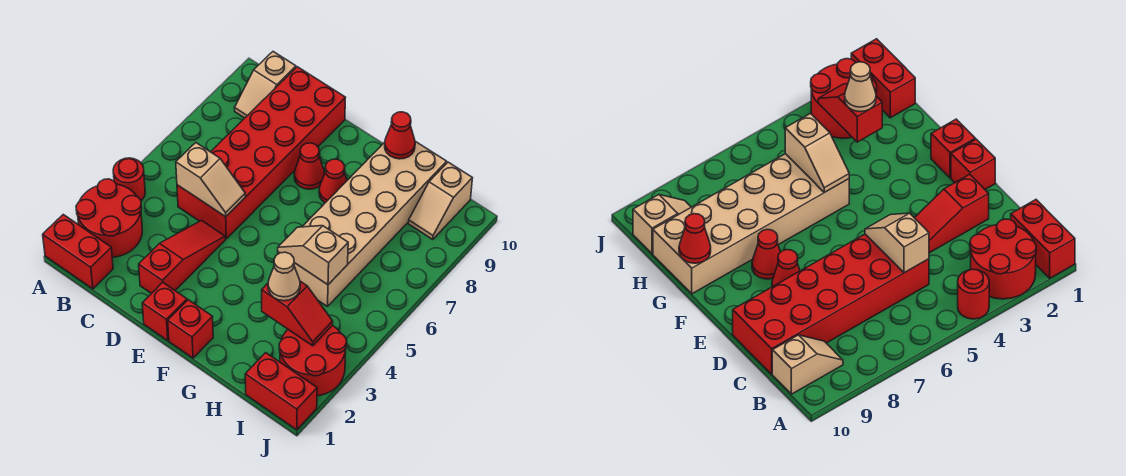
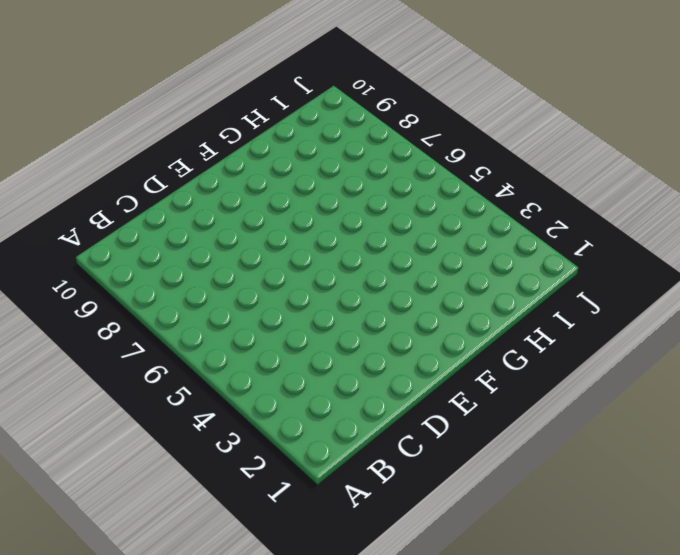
none -> red brick A1:B1 level 1
none -> red round brick A2:B3 level 1
none -> red round brick A4 level 1

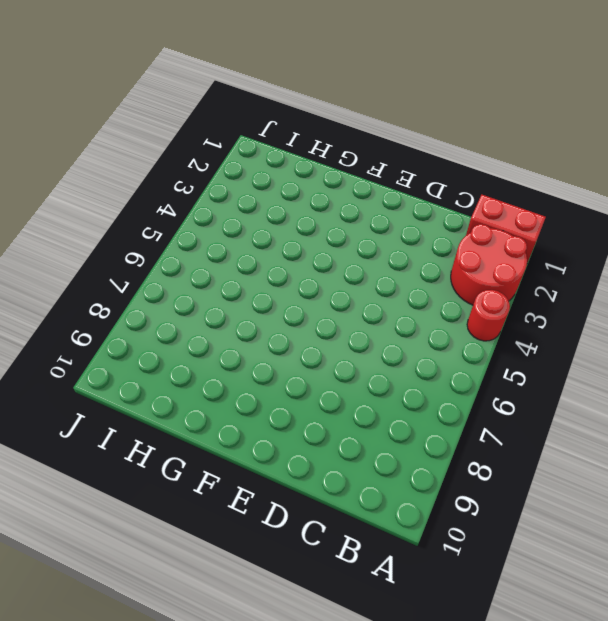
none -> tan slope B9:B10 level 1 top 10
none -> red brick C5:D10 level 1
none -> red slope D2:D4 level 1 top 2

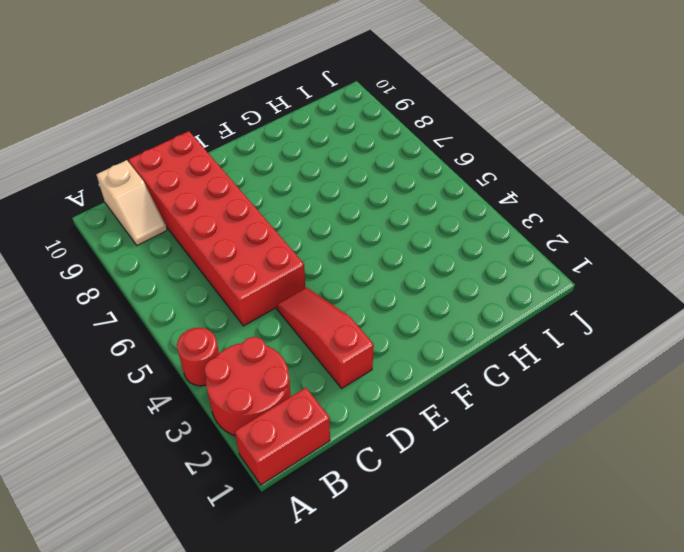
none -> red brick E1 level 1
none -> red cone E8 level 1
none -> red brick F1 level 1

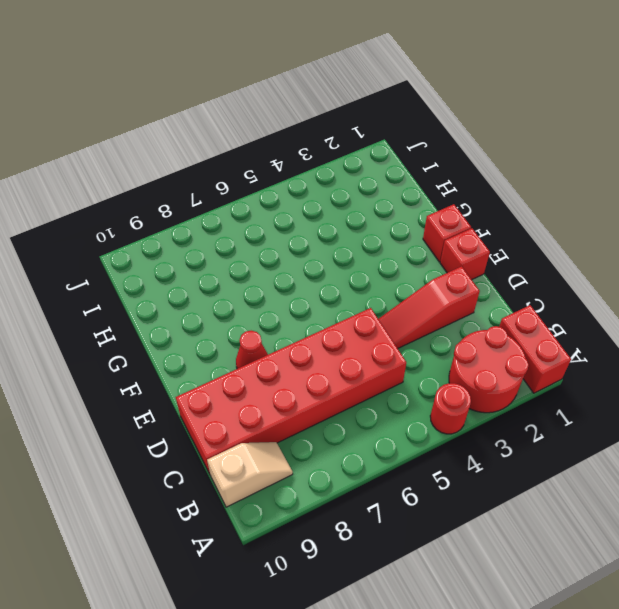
none -> red cone F8 level 1
none -> tan brick G5:H10 level 1
none -> red brick I1:J1 level 1

